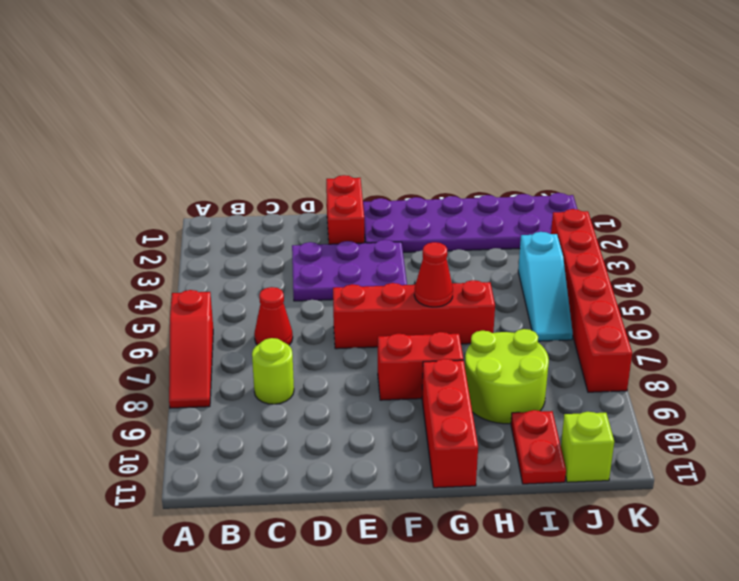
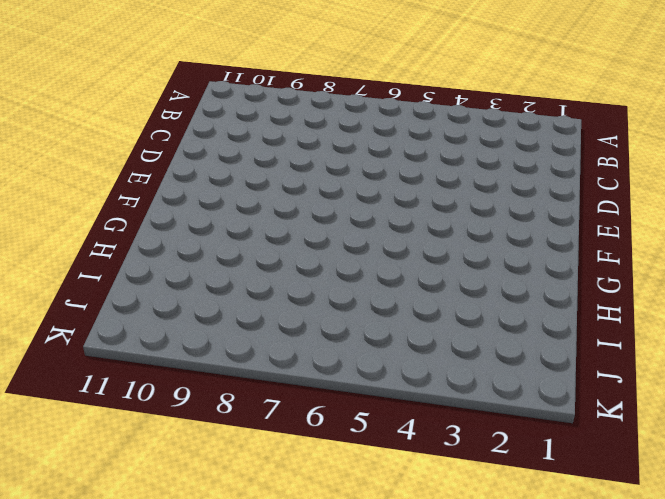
none -> red slope A6:A8 level 1 top 6
none -> red cone C6 level 1
none -> lime round brick C8 level 1

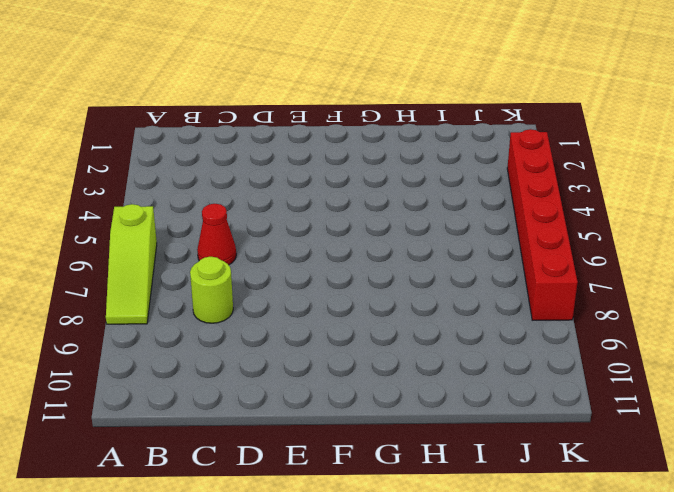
lime slope A6:A8 level 1 top 6 -> red slope A6:A8 level 1 top 6
none -> purple plate D3:F4 level 1
none -> red brick E1:E2 level 1
none -> red brick E6:H6 level 1

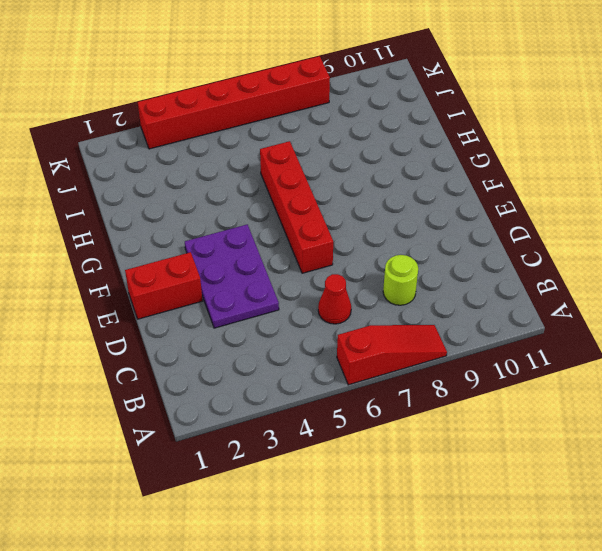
none -> purple plate F1:K2 level 1
none -> red brick F8:G8 level 1
none -> red brick G9:G11 level 1

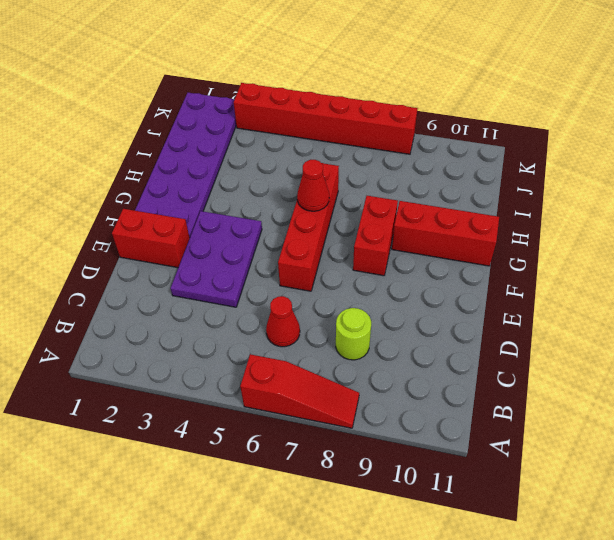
none -> lime round brick H8:I9 level 1
none -> red plate I10:I11 level 1
none -> cyan slope J4:J6 level 1 top 4

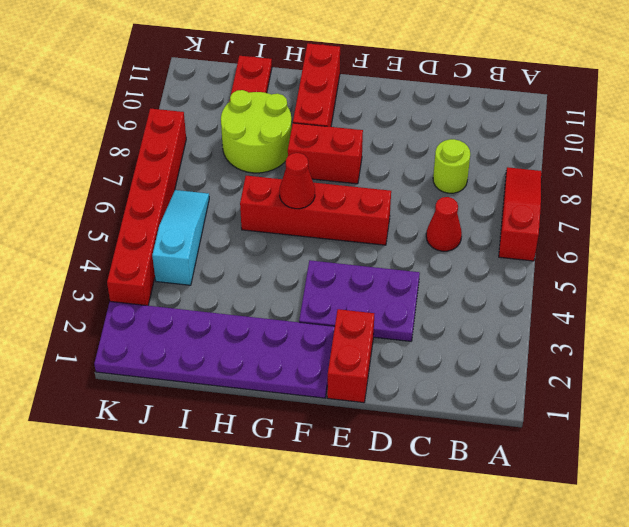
none -> lime brick J11 level 1

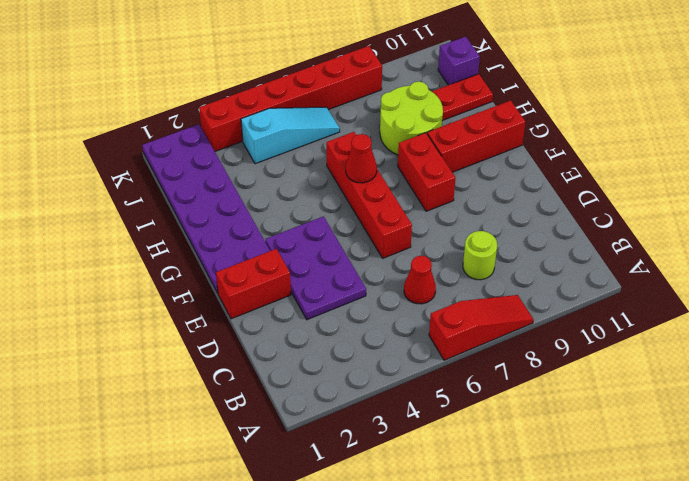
purple brick J11 level 1 -> lime brick J11 level 1

